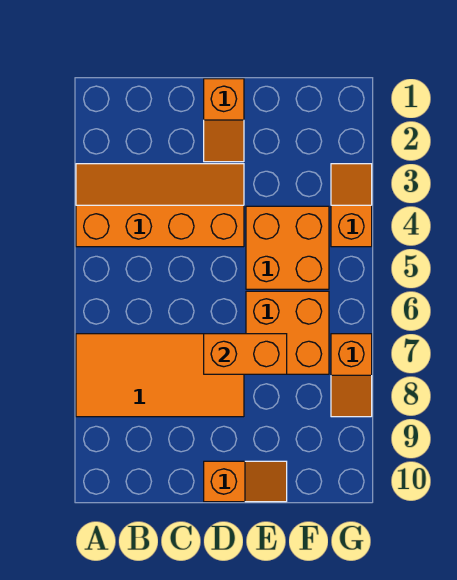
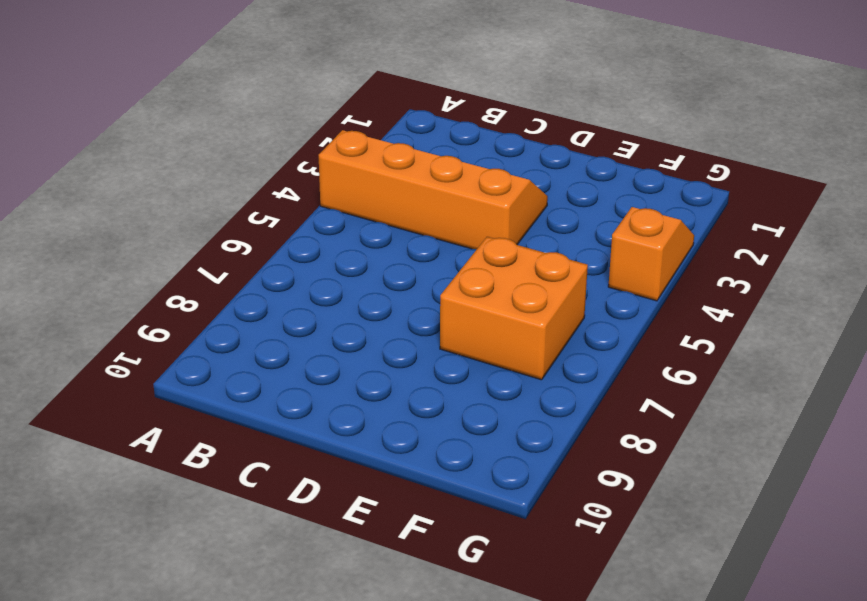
none -> orange tile A7:D8 level 1
none -> orange slope D1:D2 level 1 top 1

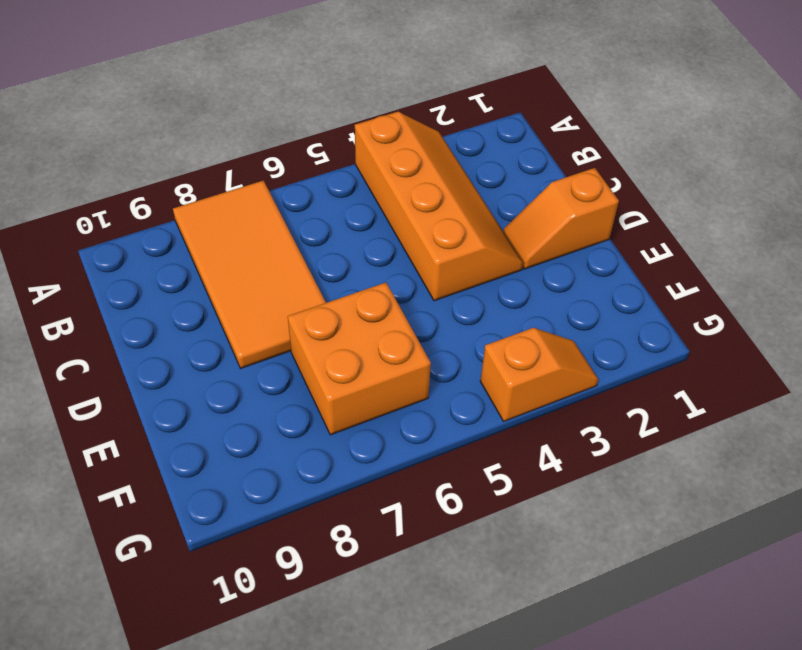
none -> orange slope D10:E10 level 1 top D
none -> orange brick E4:F5 level 1

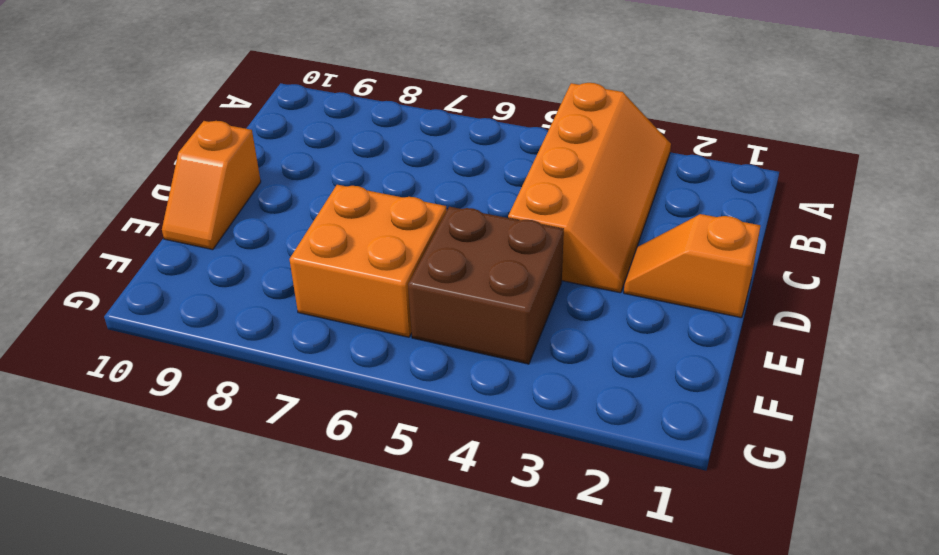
brown brick E4:F5 level 1 -> orange brick E4:F5 level 1
none -> orange tile A7:D8 level 1
none -> orange slope G3:G4 level 1 top 4

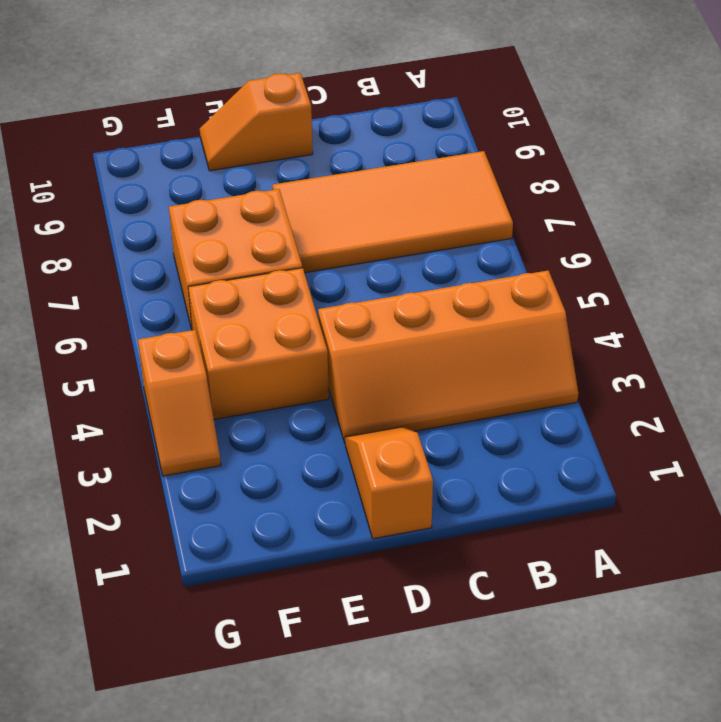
none -> orange slope G7:G8 level 1 top 7
none -> orange brick D7:E7 level 2

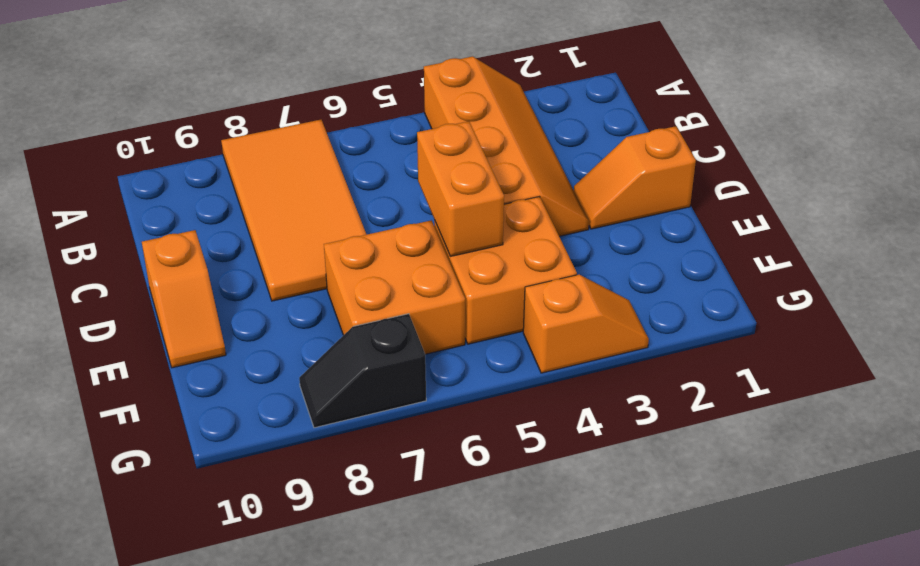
orange brick D5:E5 level 2 -> orange brick D7:E7 level 2
black slope G7:G8 level 1 top 7 -> orange slope G7:G8 level 1 top 7

